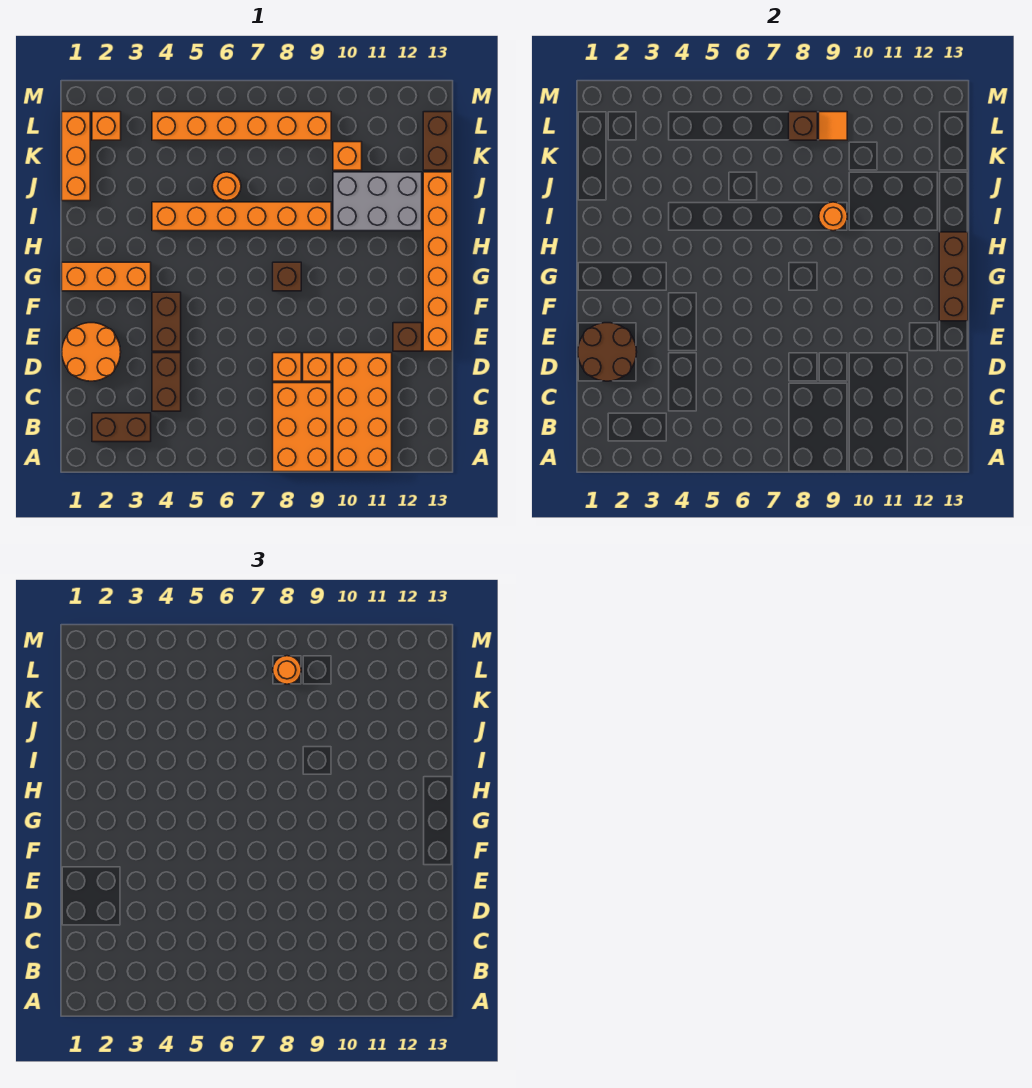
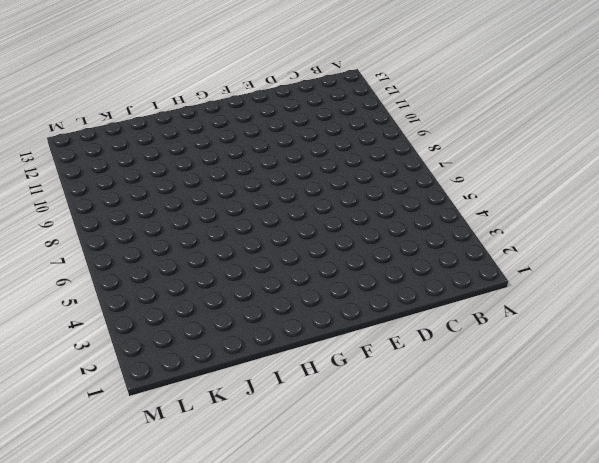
none -> orange brick A8:C9 level 1
none -> orange brick A10:D11 level 1
none -> brown brick B2:B3 level 1

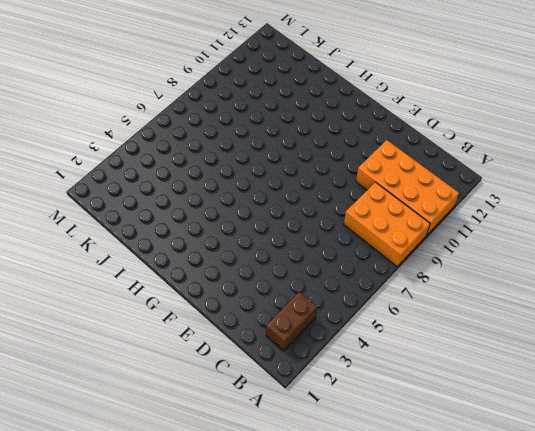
none -> brown brick C4:D4 level 1
none -> orange round brick D1:E2 level 1
none -> orange brick D8 level 1

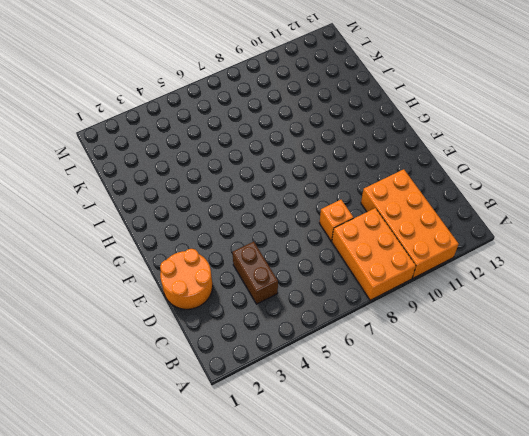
none -> brown brick B2:B3 level 1
none -> orange brick D9 level 1
none -> brown brick E4:F4 level 1

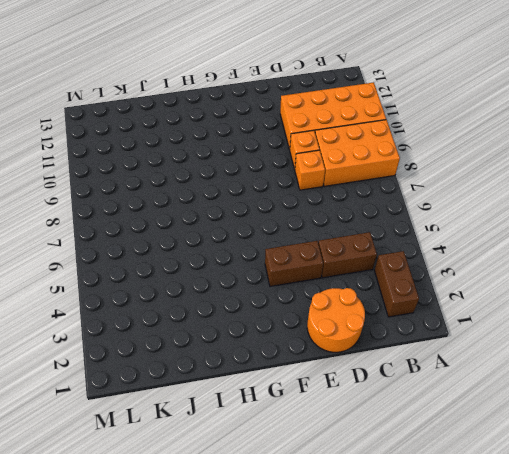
none -> brown brick E12 level 1
none -> orange brick E13:J13 level 1
none -> orange brick G1:G3 level 1

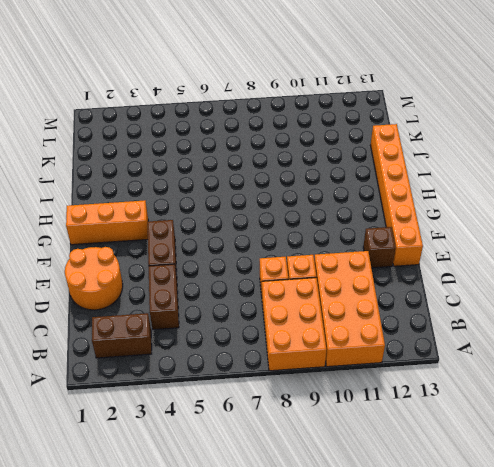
none -> brown brick G8 level 1
none -> orange brick I4:I9 level 1
none -> grey brick I10:J12 level 1

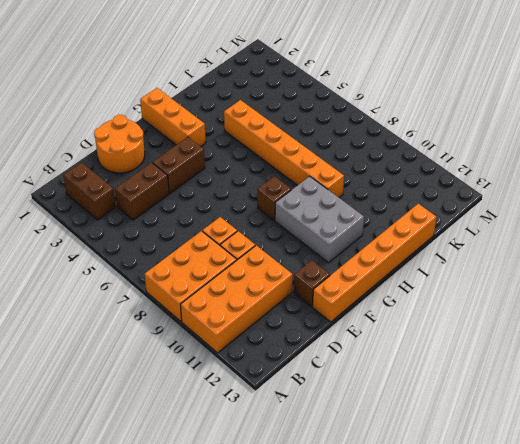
grey brick G9:H11 level 1 -> grey brick I10:J12 level 1
none -> orange brick J1:L1 level 1
none -> orange round brick J6 level 1
none -> orange brick K10 level 1

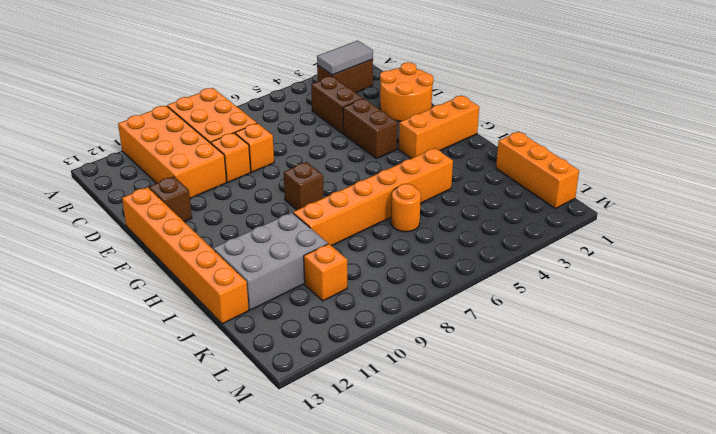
grey tile B2:B3 level 2 -> none
none -> brown brick K13:L13 level 1
none -> orange brick L2 level 1
none -> orange brick L4:L9 level 1

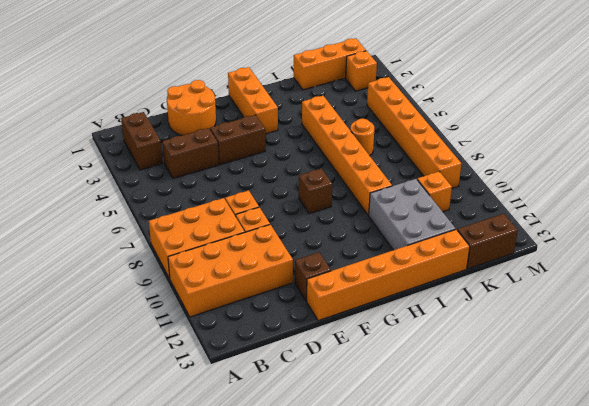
none -> brown round brick D1:E2 level 2
none -> brown brick F13:H13 level 2
none -> orange round brick I9 level 2

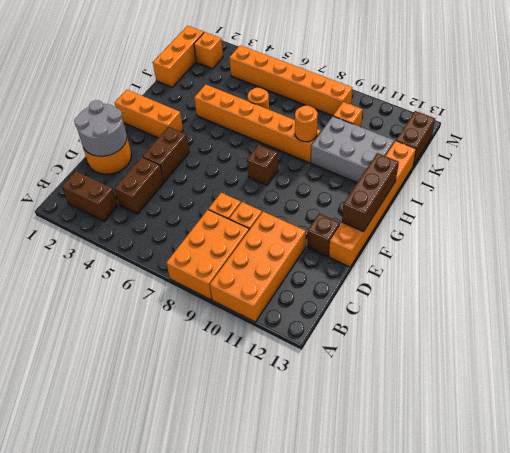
grey round brick D1:E2 level 2 -> brown round brick D1:E2 level 2
none -> brown brick L8 level 2
none -> orange tile L9 level 2
none -> orange round brick L8 level 3

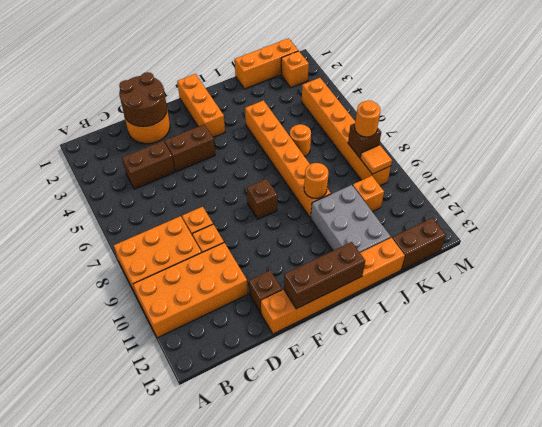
none -> brown brick B2:B3 level 1

